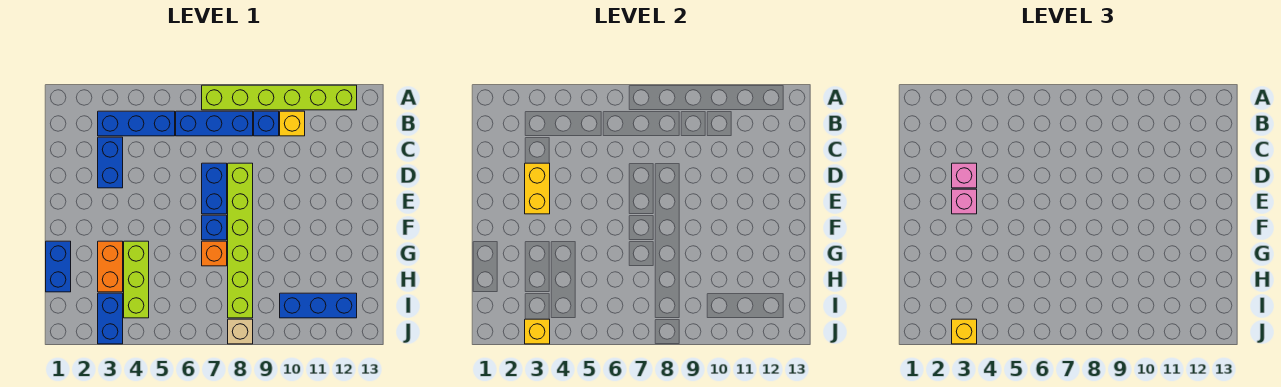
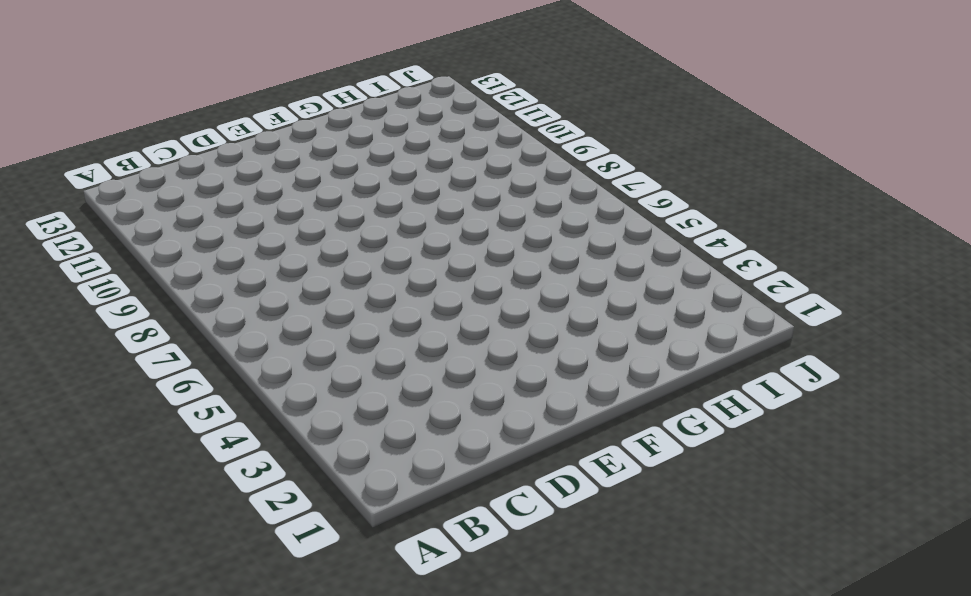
none -> lime brick A7:A12 level 1
none -> blue brick B3:B5 level 1
none -> blue brick B6:B8 level 1

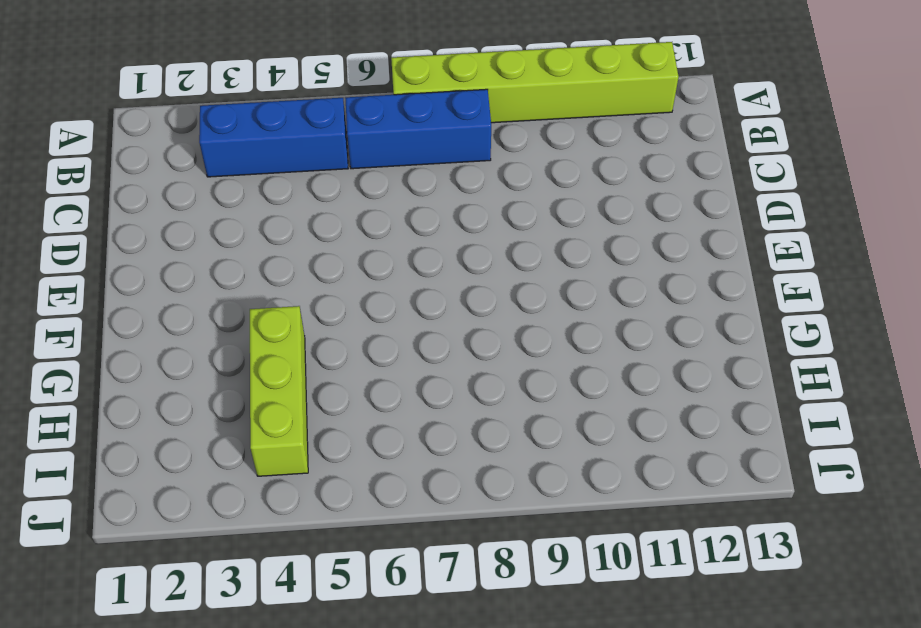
none -> blue brick B9 level 1
none -> yellow brick B10 level 1
none -> blue brick C3:D3 level 1

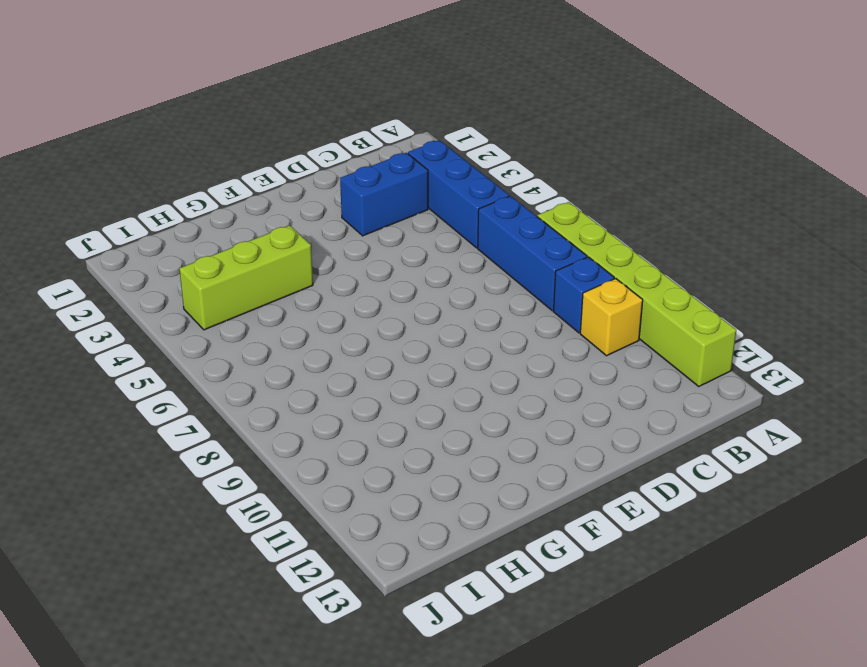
none -> blue brick D7:E7 level 1
none -> lime brick D8:I8 level 1
none -> blue brick F7 level 1

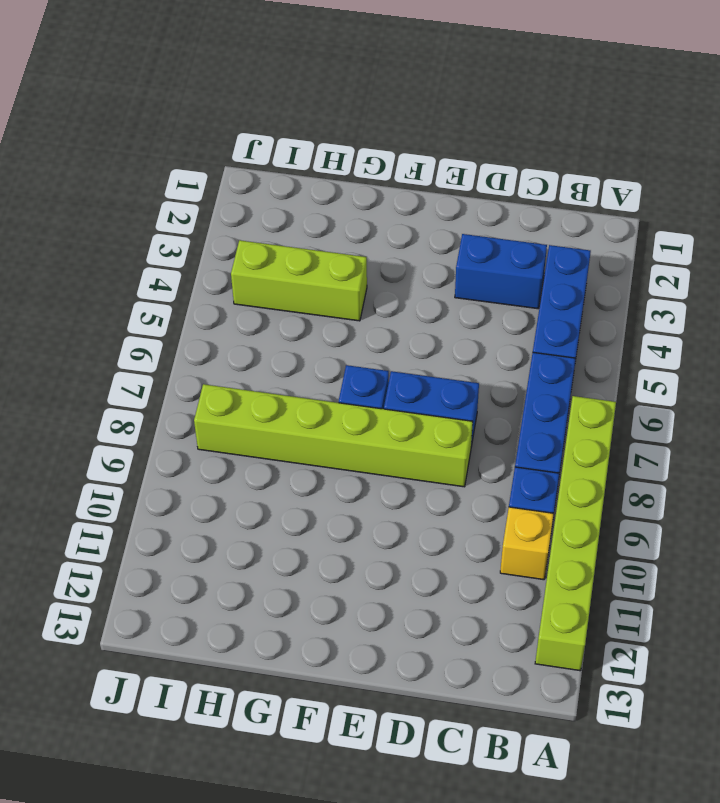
none -> blue brick G1:H1 level 1
none -> orange brick G3:H3 level 1
none -> orange brick G7 level 1

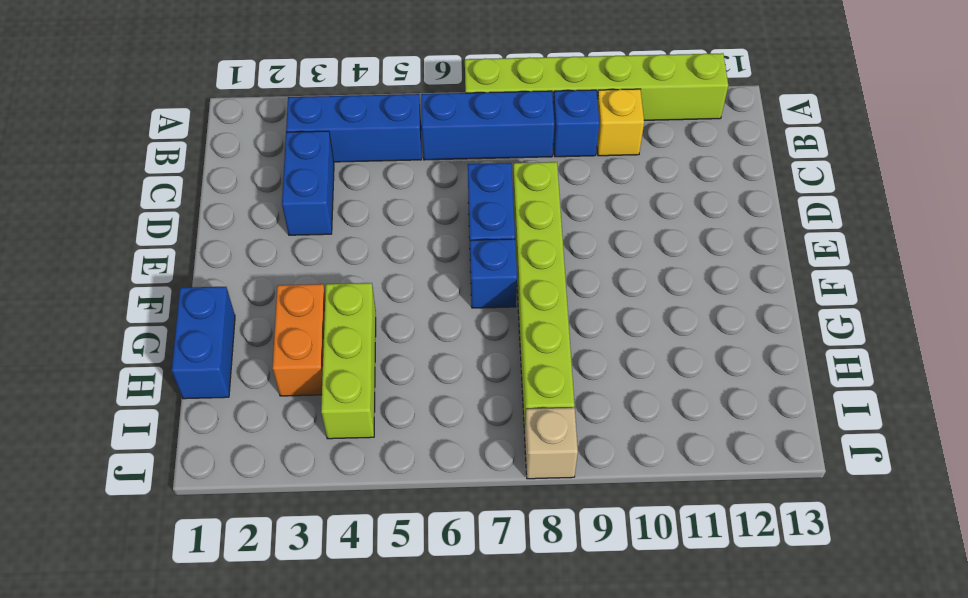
none -> orange brick G7 level 1
none -> blue brick I3:J3 level 1
none -> blue brick I10:I12 level 1

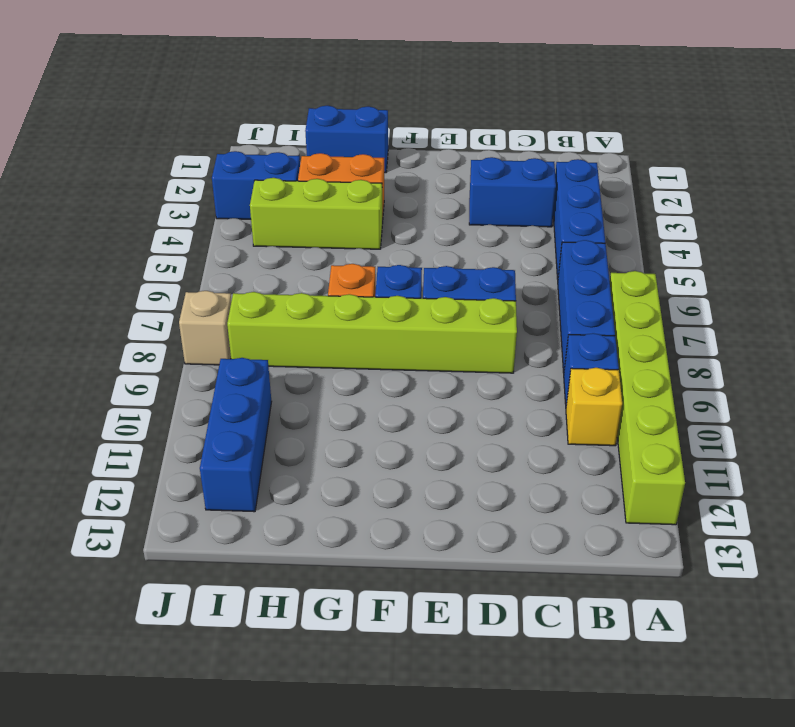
none -> yellow brick D3:E3 level 2
none -> yellow brick J3 level 2
none -> pink brick D3 level 3

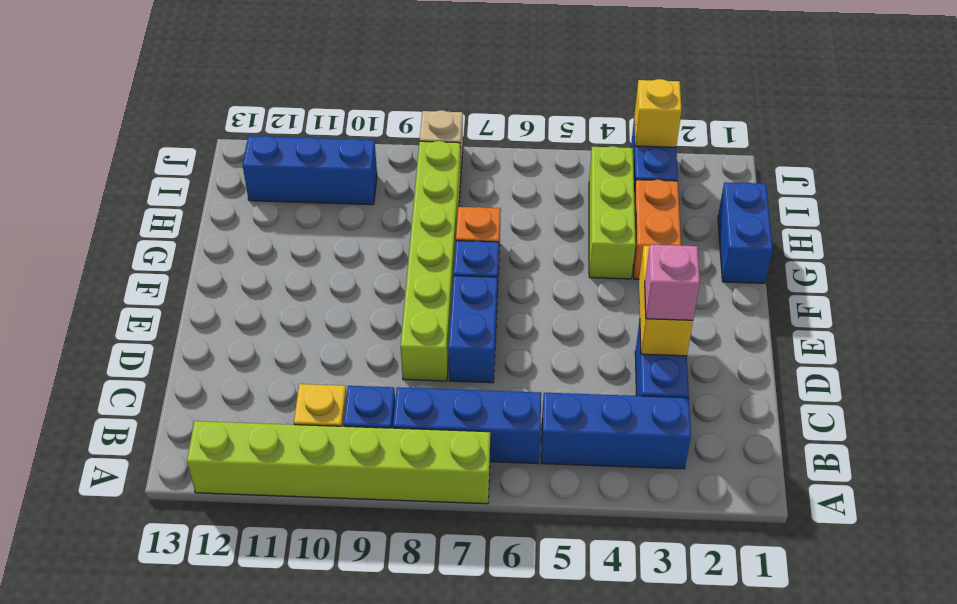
none -> pink brick E3 level 3
none -> yellow brick J3 level 3

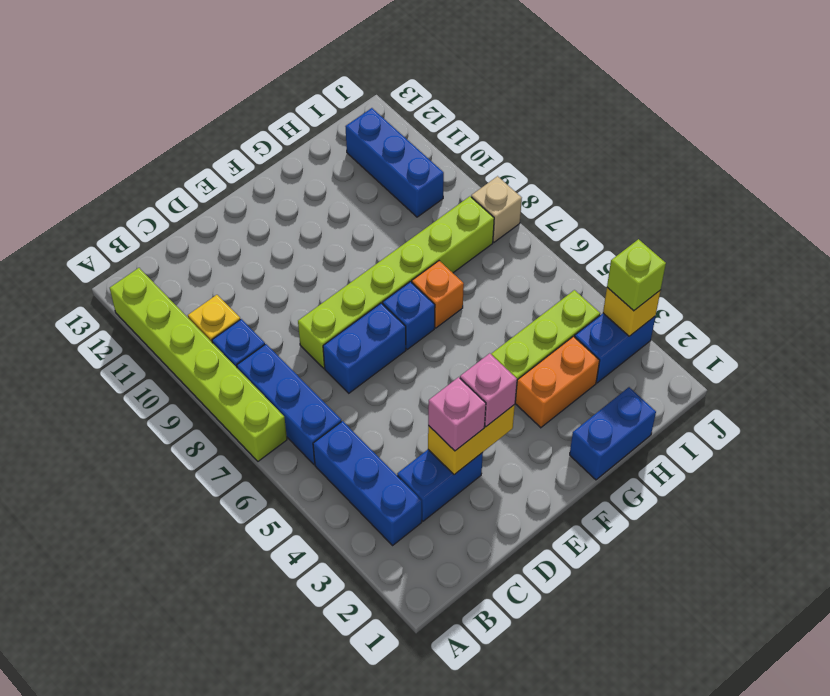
lime brick J3 level 3 -> yellow brick J3 level 3

